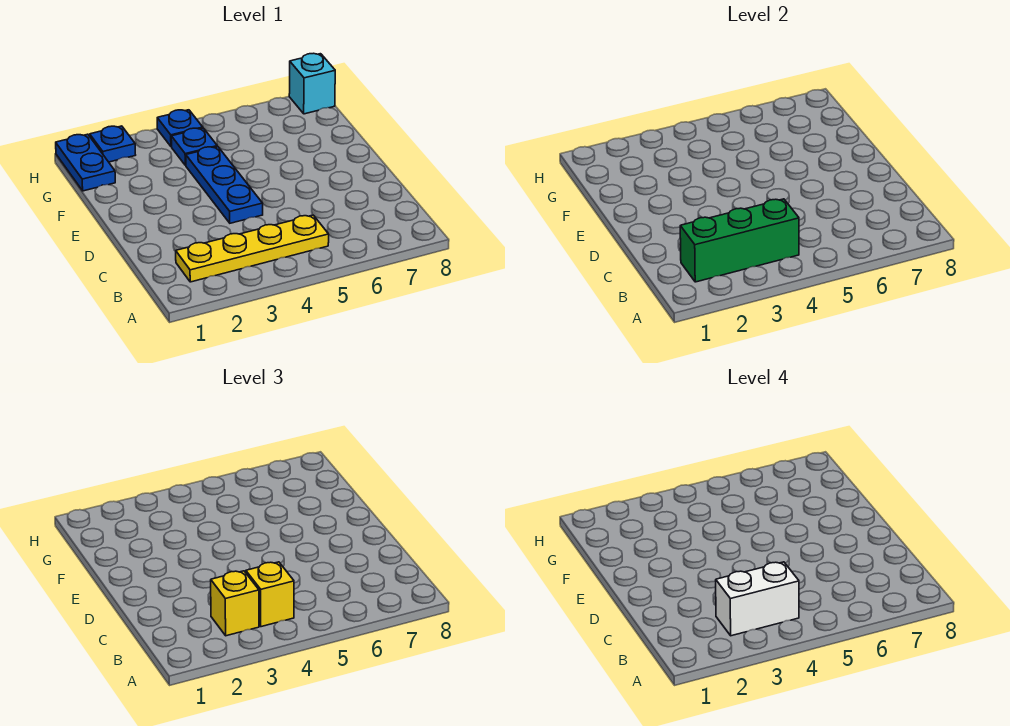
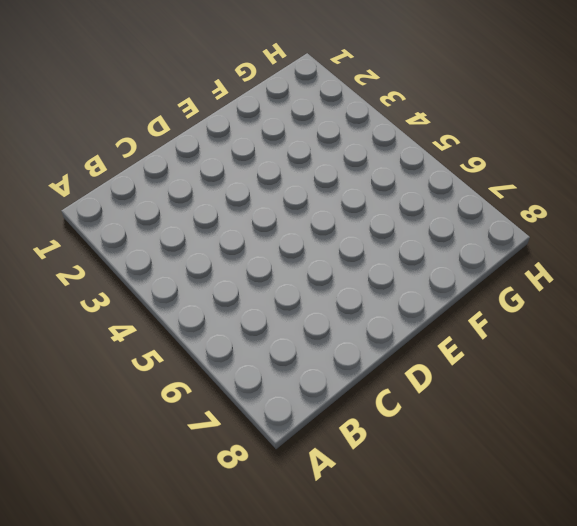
none -> yellow plate B2:B5 level 1
none -> blue plate D4:F4 level 1

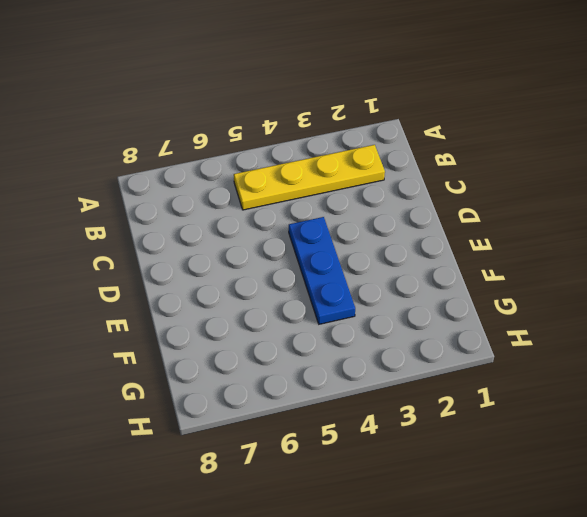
none -> blue plate G1:H1 level 1
none -> blue plate G4 level 1

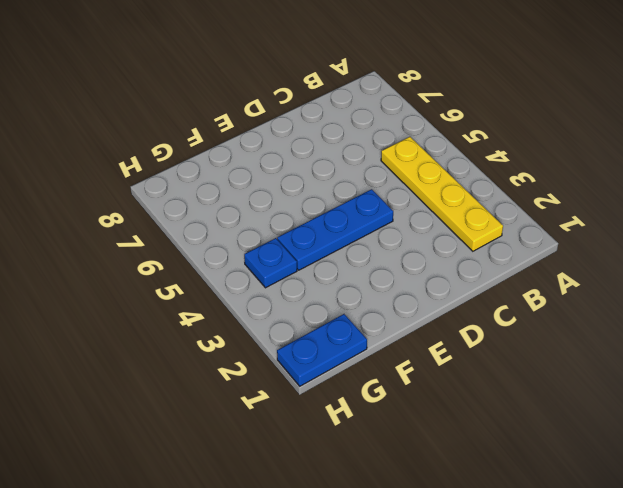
none -> blue plate H2 level 1
none -> blue plate H4 level 1

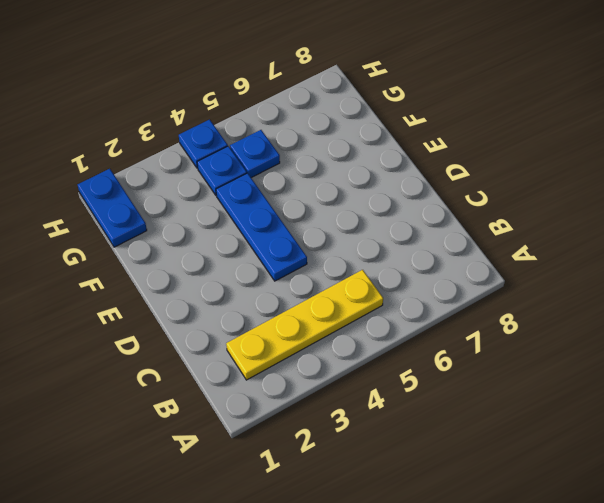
blue plate G5 level 1 -> blue plate H2 level 1
none -> cyan brick H8 level 1
none -> green brick B2:B4 level 2

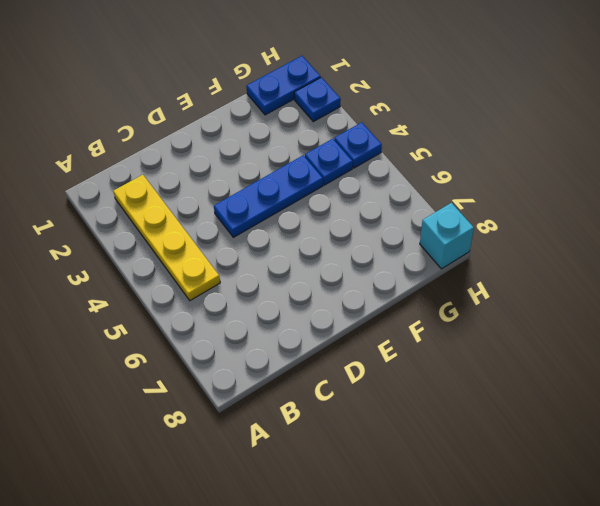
none -> green brick B2:B4 level 2
none -> yellow brick B3 level 3

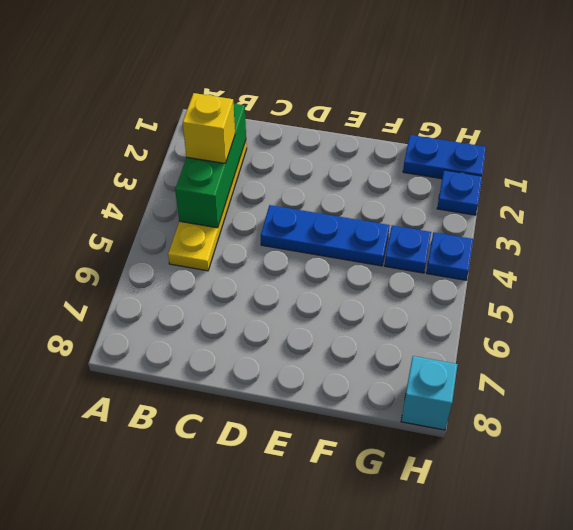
none -> yellow brick B4 level 3
none -> white brick B3:B4 level 4

